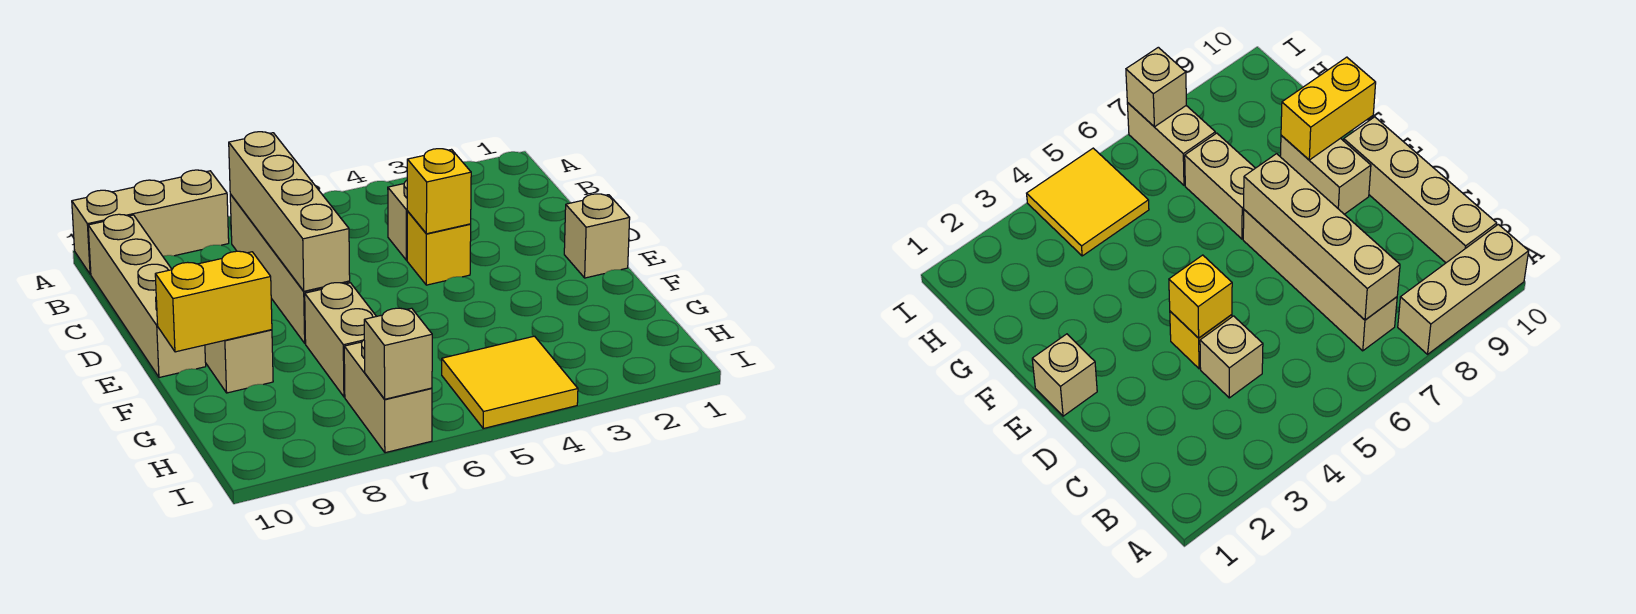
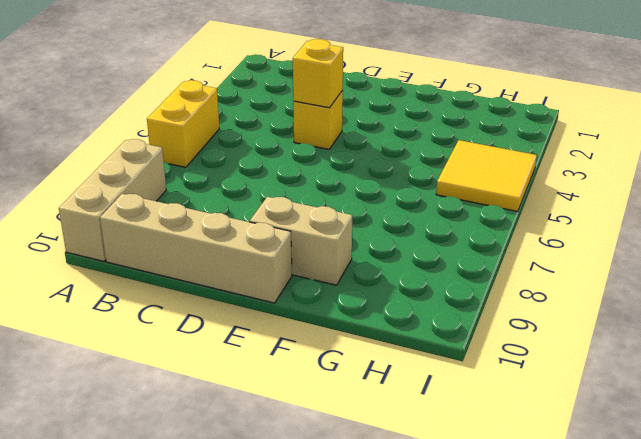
yellow brick A5:A6 level 1 -> yellow brick F9:F10 level 2
none -> tan brick B7:E7 level 1
none -> tan brick C4 level 1
none -> tan brick E1 level 1

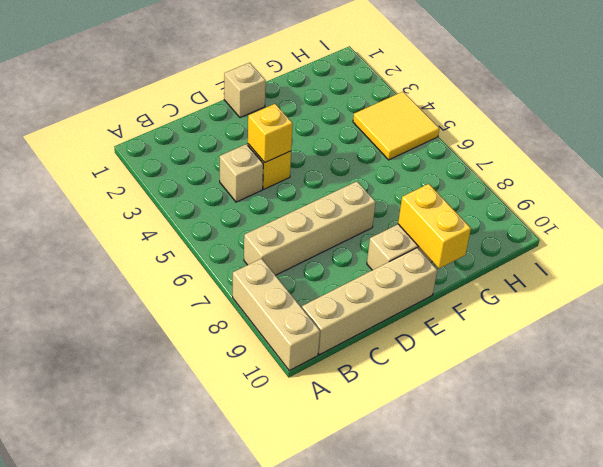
none -> tan brick F7:G7 level 1
none -> tan brick H7:I7 level 1
none -> tan brick B7:E7 level 2

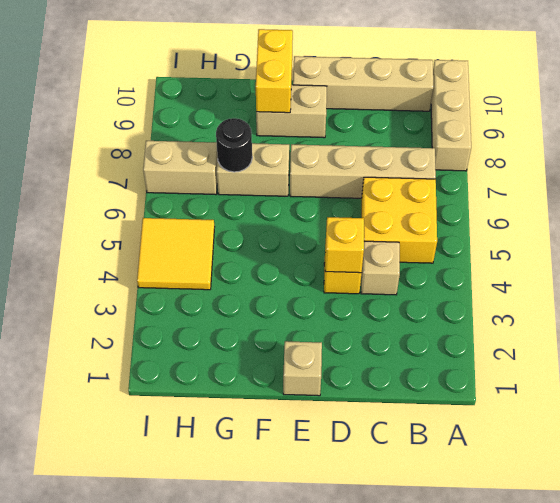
yellow brick B5:C6 level 1 -> none
black round brick G7 level 2 -> none
none -> tan brick B7:E7 level 2
none -> tan brick I7 level 2

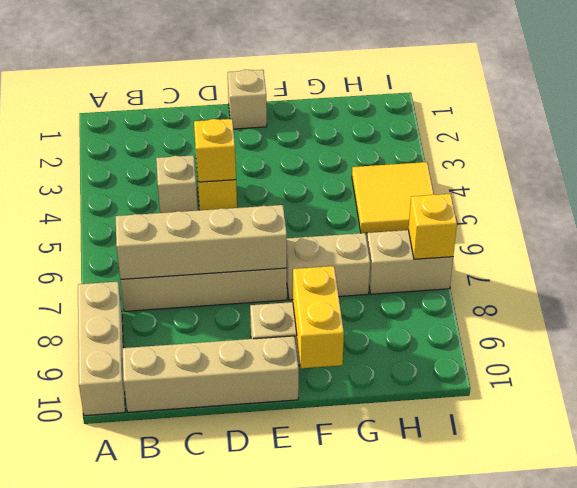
yellow brick I7 level 2 -> tan brick I7 level 2

